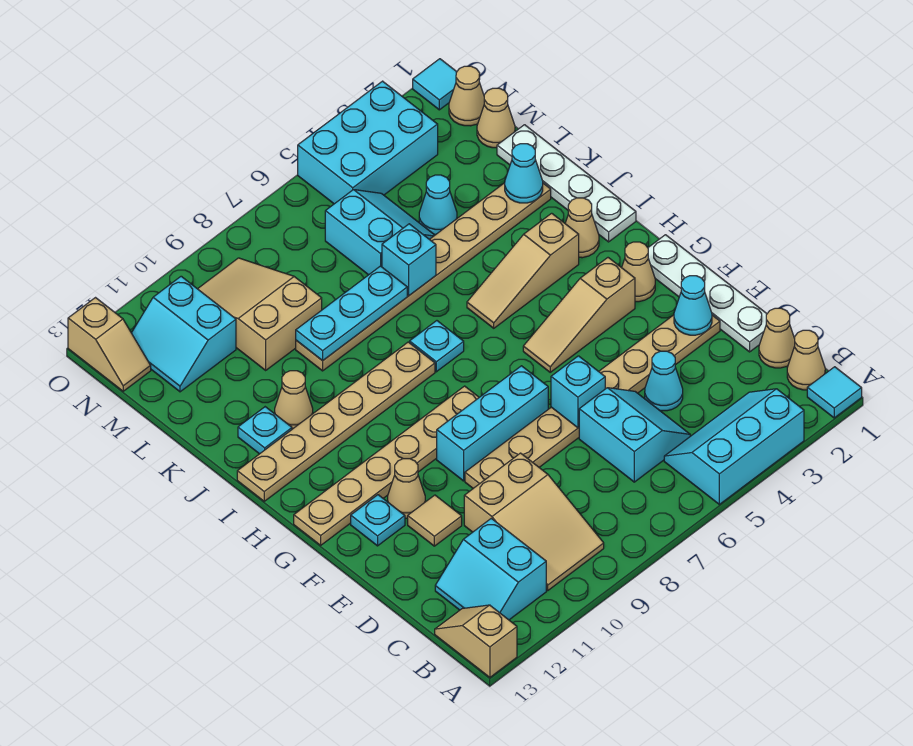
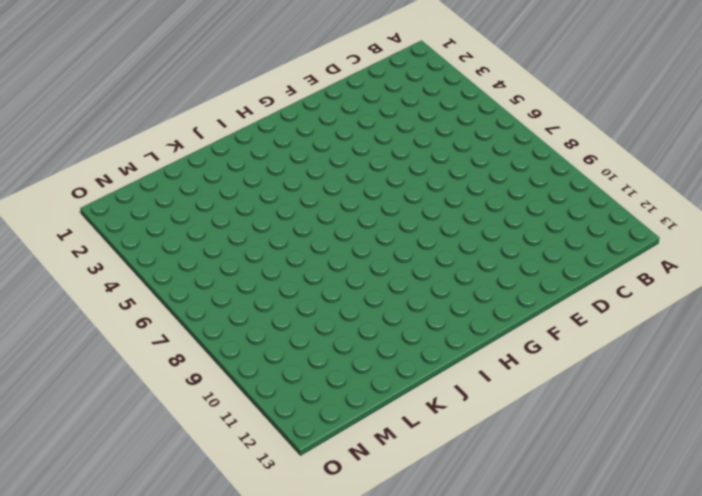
none -> cyan tile A1 level 1
none -> cyan slope A3:B5 level 1 top A
none -> tan slope A13:B13 level 1 top A
none -> tan cone B1 level 1

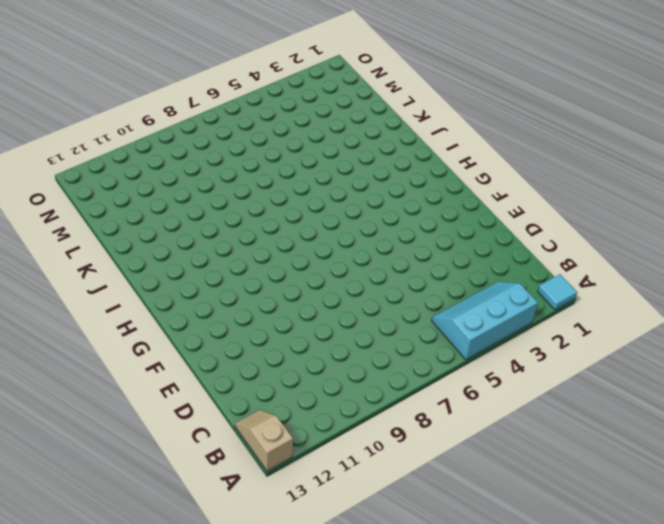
none -> tan cone B1 level 1
none -> tan slope B9:D10 level 1 top D
none -> cyan slope B11:C12 level 1 top 11
none -> tan cone C1 level 1

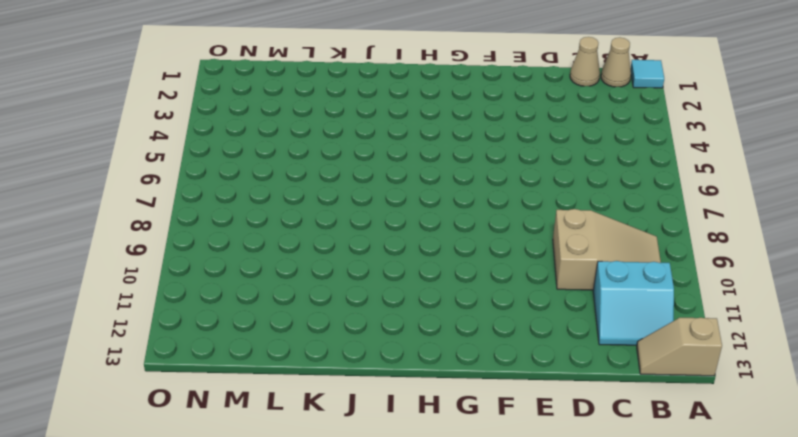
none -> cyan slope A3:B5 level 1 top A
none -> cyan slope C5:D6 level 1 top 6
none -> white plate D1:G1 level 1
none -> cyan cone D4 level 1

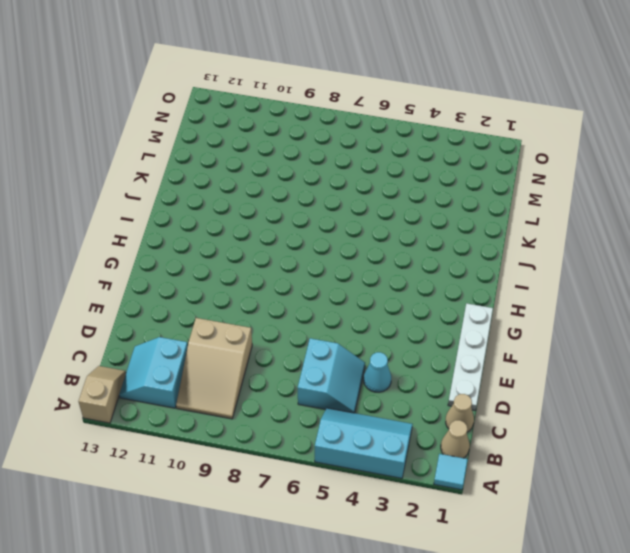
none -> tan plate E2:E9 level 1
none -> tan tile E11 level 1
none -> cyan brick F7:F9 level 1
none -> tan cone F11 level 1

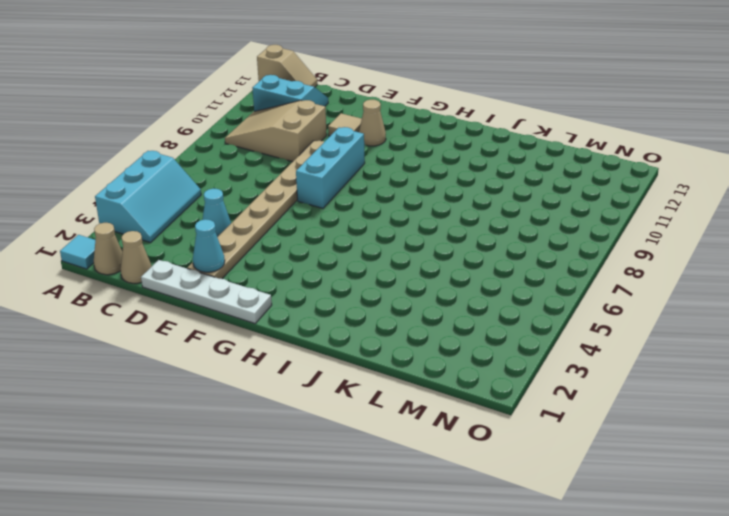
none -> cyan slope C5:D6 level 1 top 6
none -> cyan plate F12 level 1
none -> tan cone G2 level 1
none -> tan slope G3:G5 level 1 top 3

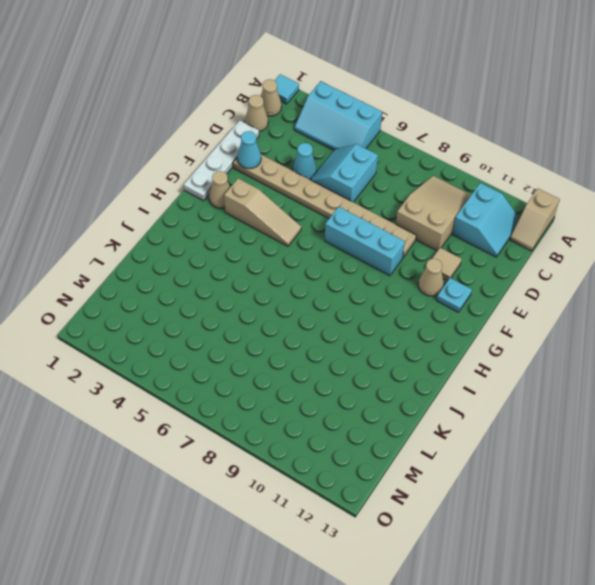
none -> tan plate G8:G13 level 1
none -> white plate I1:L1 level 1
none -> tan cone I2 level 1
none -> tan slope I3:I5 level 1 top 3

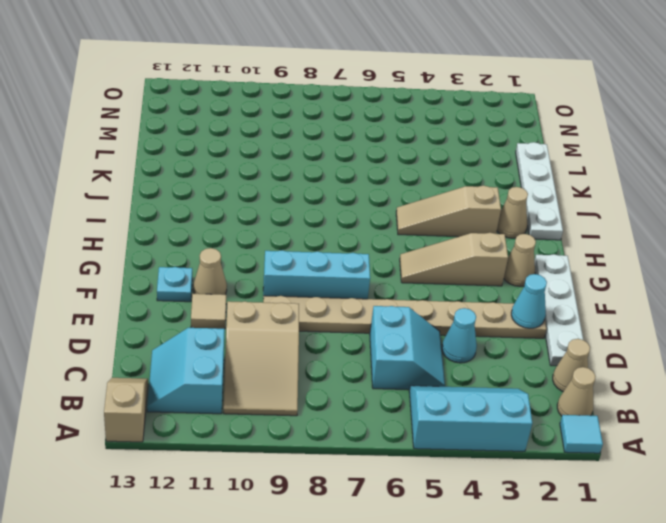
none -> tan plate G8:G13 level 1
none -> cyan plate I7 level 1
none -> tan plate I8:I13 level 1
none -> tan cone J11 level 1

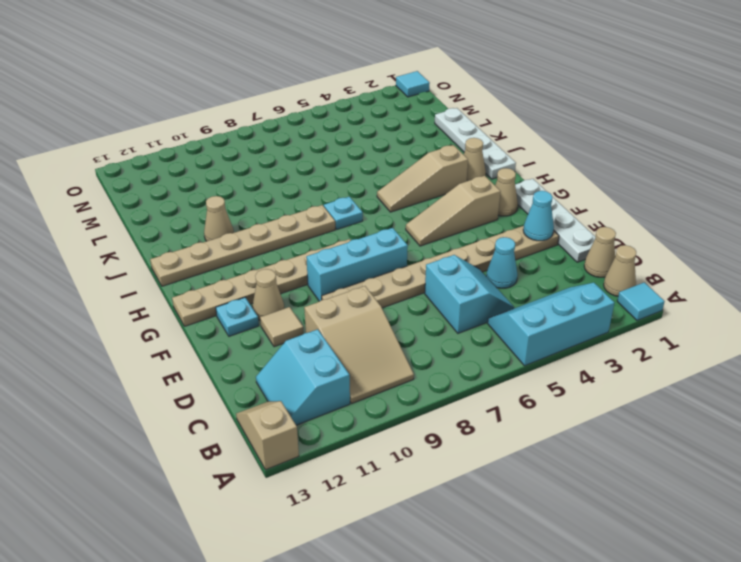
none -> cyan plate J12 level 1
none -> tan plate K2:K9 level 1
none -> cyan cone L4 level 1
none -> cyan slope L5:M6 level 1 top 6

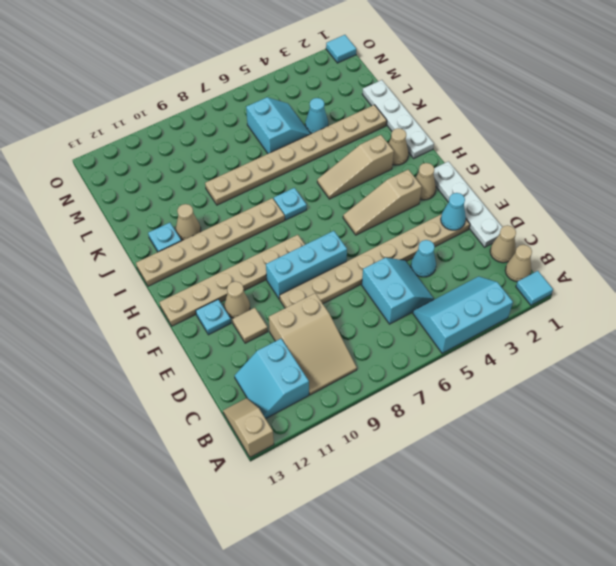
none -> tan slope L9:N10 level 1 top L
none -> tan cone M1 level 1
none -> cyan slope M11:N12 level 1 top 11
none -> tan cone N1 level 1

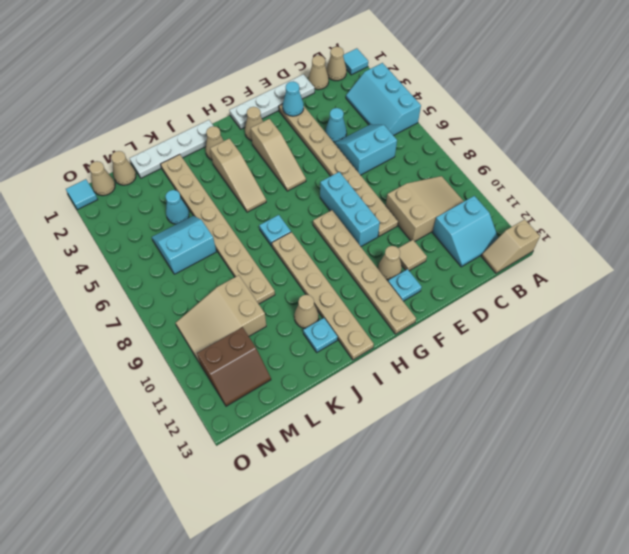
brown slope M11:N12 level 1 top 11 -> cyan slope M11:N12 level 1 top 11
none -> cyan brick N3:O5 level 1
none -> tan slope N13:O13 level 1 top O
none -> cyan brick E6 level 2
none -> cyan cone K2 level 2

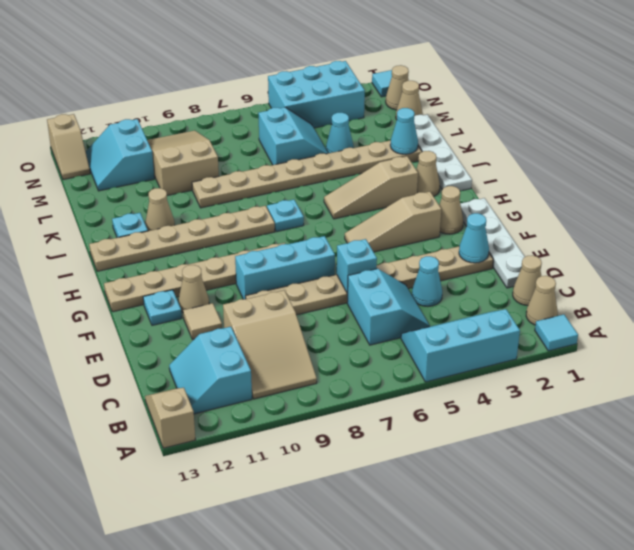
none -> cyan brick K6 level 2
none -> cyan plate K7:K9 level 2

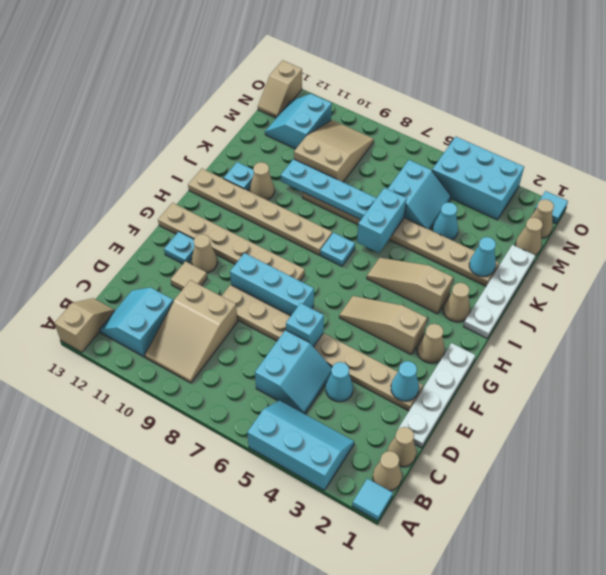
cyan brick J6:K6 level 2 -> cyan brick K6 level 2
cyan plate K7:K10 level 2 -> cyan plate K7:K9 level 2

